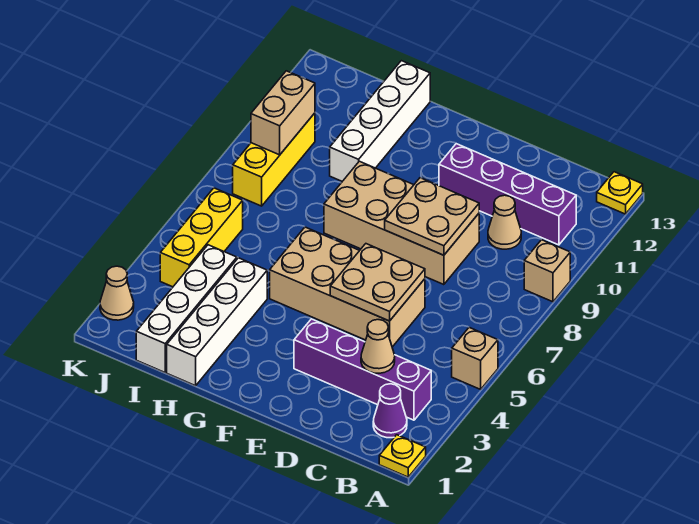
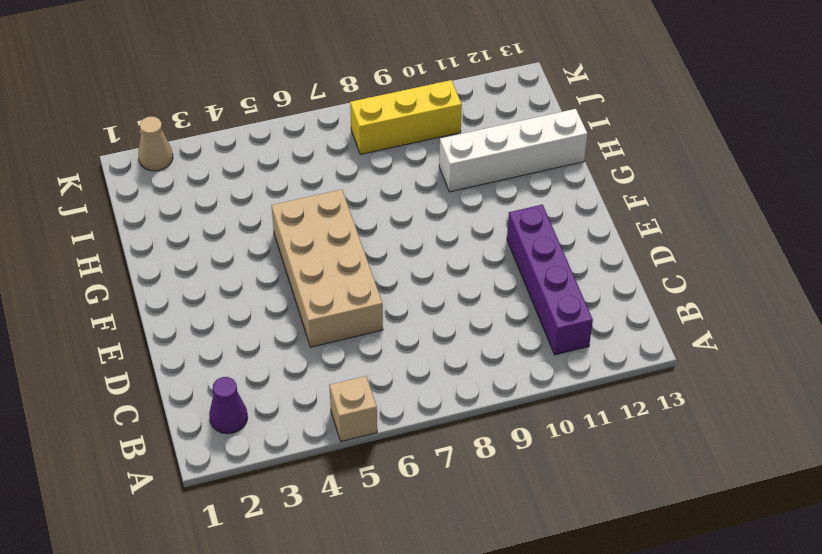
none -> yellow plate A1 level 1
none -> tan brick A9 level 1
none -> yellow plate A13 level 1

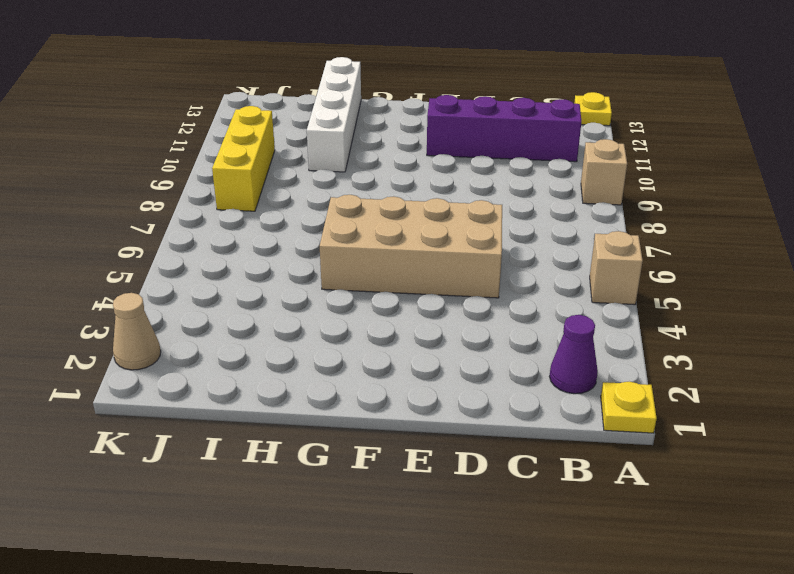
none -> purple brick B3:E3 level 1
none -> tan cone C10 level 1
none -> tan brick D8:G9 level 1

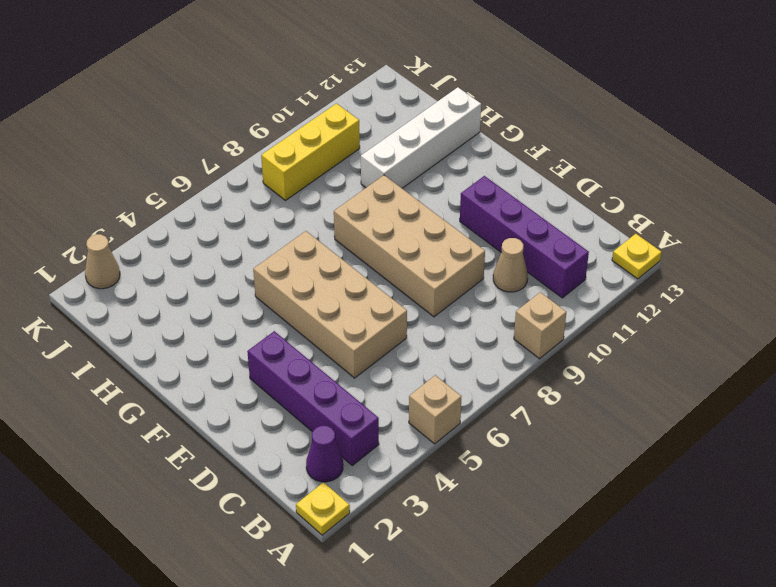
none -> white brick H1:H4 level 1
none -> white brick I1:I4 level 1
none -> yellow brick J4:J6 level 1

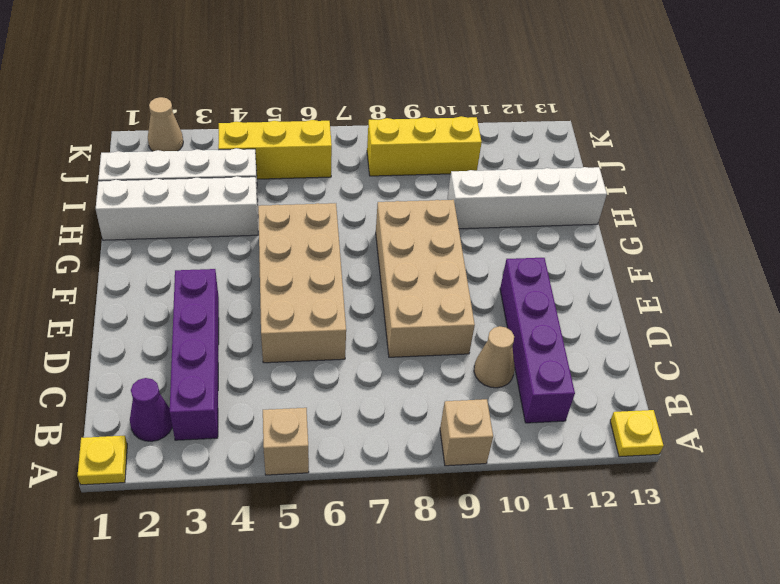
none -> tan cone C3 level 2
none -> tan plate D5:E6 level 2
none -> tan plate D8:E9 level 2

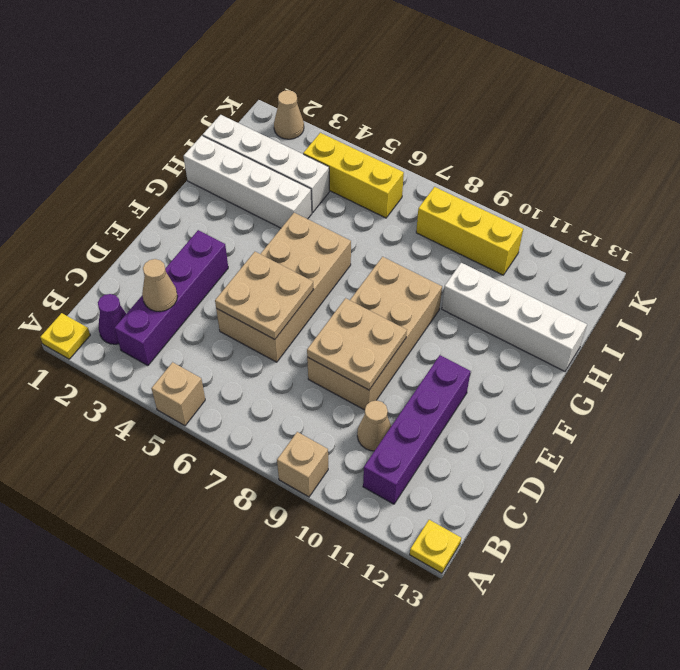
none -> tan brick J9:J10 level 2

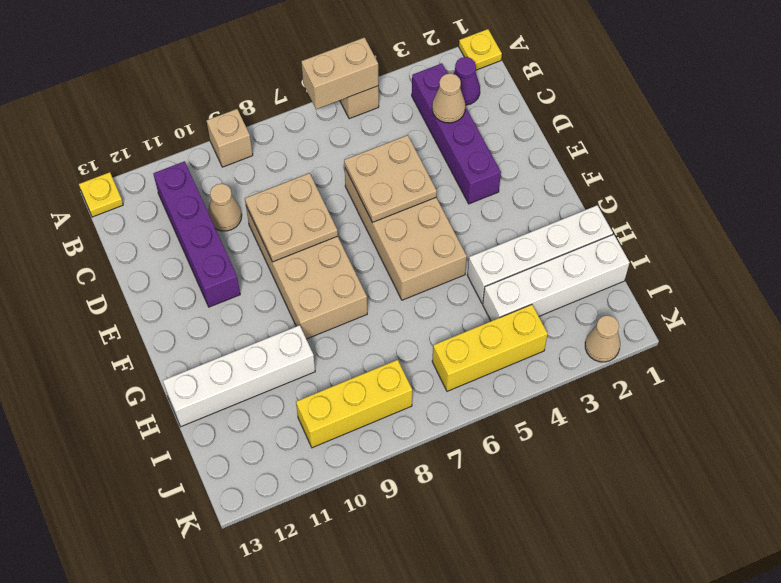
tan brick A5:A6 level 2 -> tan brick J9:J10 level 2

